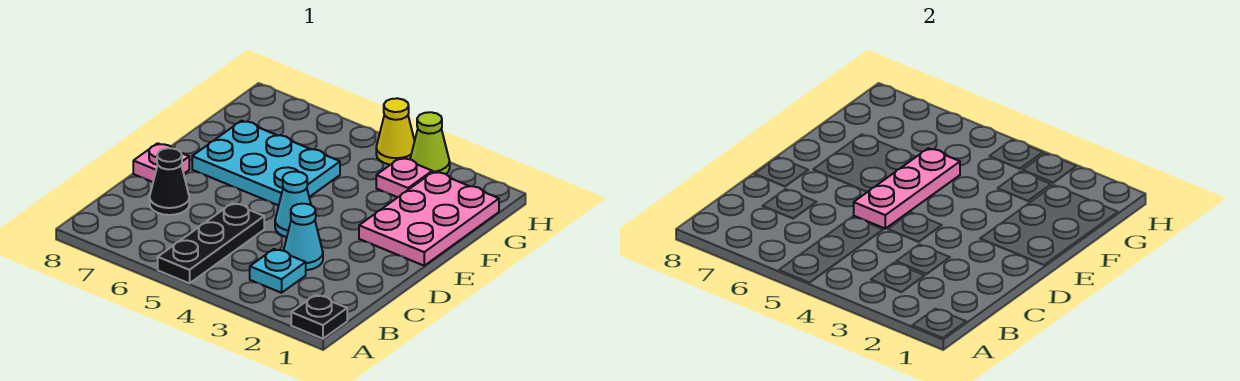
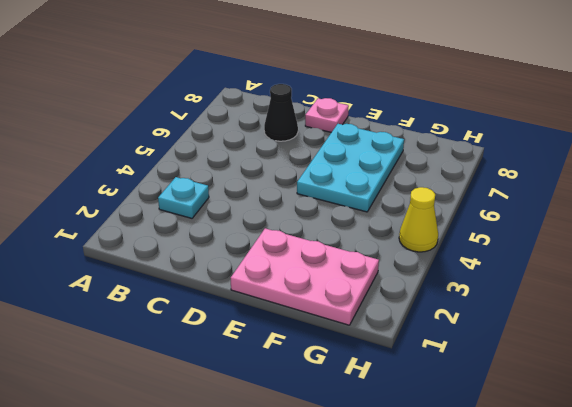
none -> black plate A1 level 1
none -> black plate A5:C5 level 1
none -> cyan cone C3 level 1

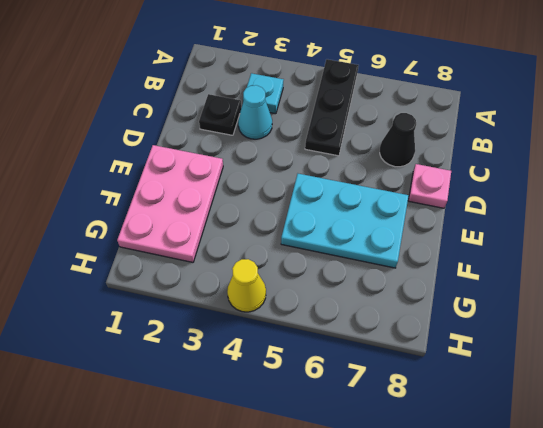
black plate C2 level 1 -> black plate A1 level 1
none -> cyan cone D4 level 1
none -> pink plate G3 level 1
none -> lime cone H3 level 1

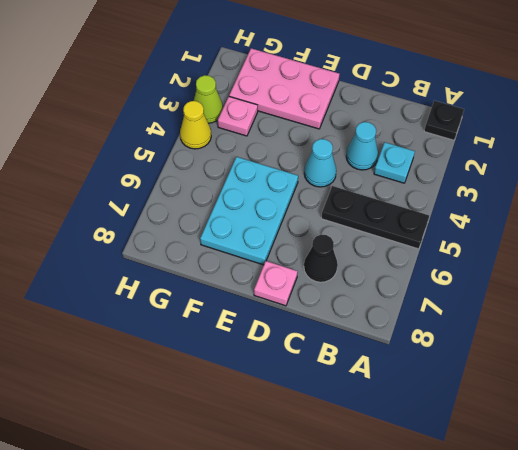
none -> pink plate D5:F5 level 2

